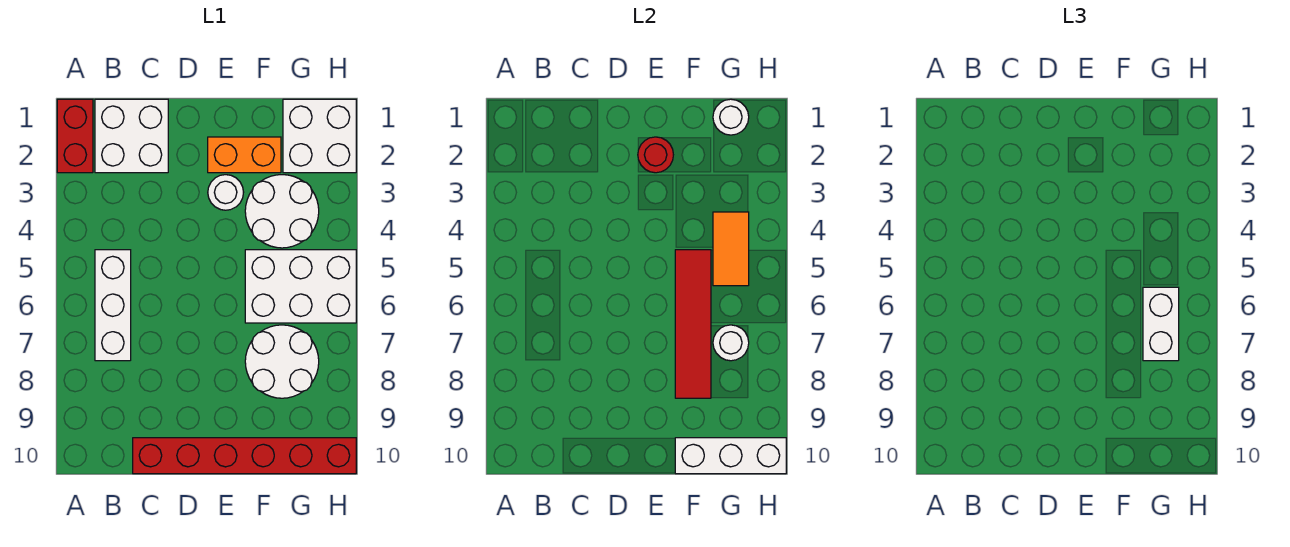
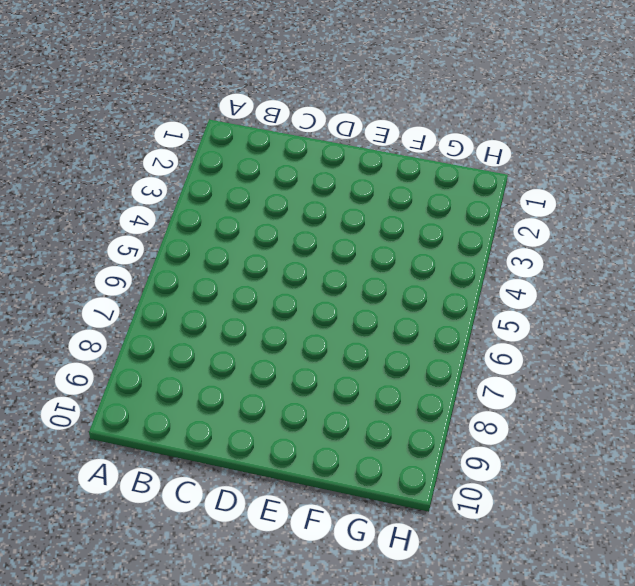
none -> red brick A1:A2 level 1
none -> white brick B1:C2 level 1
none -> white brick B5:B7 level 1

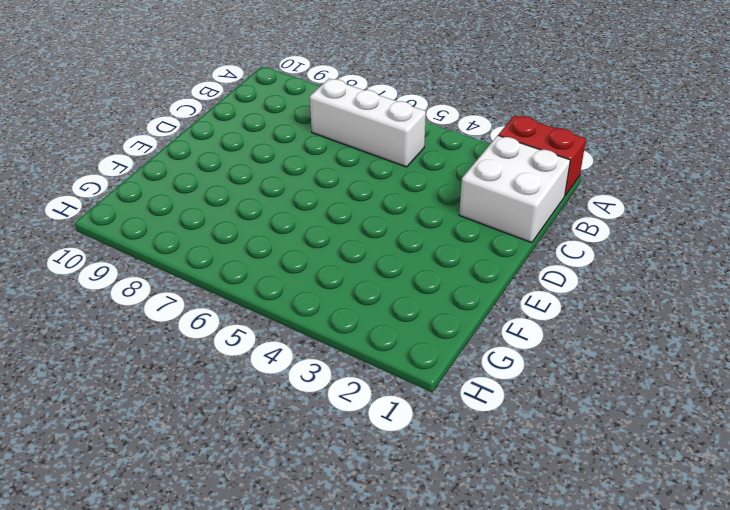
none -> red brick C10:H10 level 1
none -> orange brick E2:F2 level 1
none -> white round brick E3 level 1

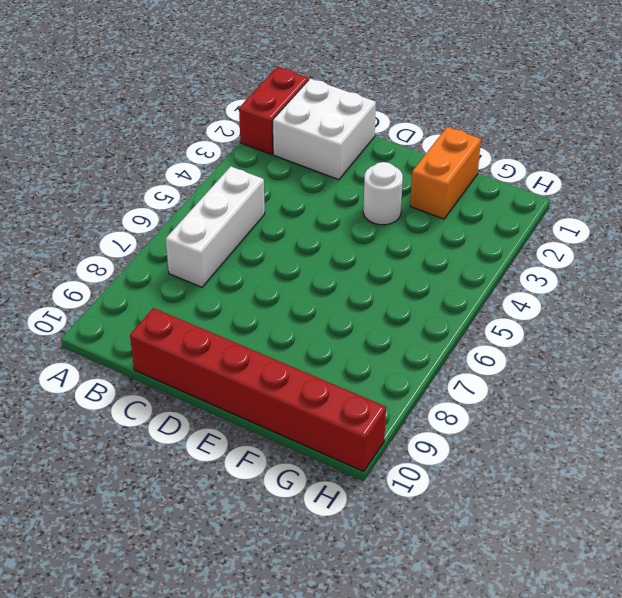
orange brick F1:F2 level 1 -> orange brick E2:F2 level 1
none -> white round brick F3:G4 level 1
none -> white brick F5:H6 level 1
none -> white round brick F7:G8 level 1

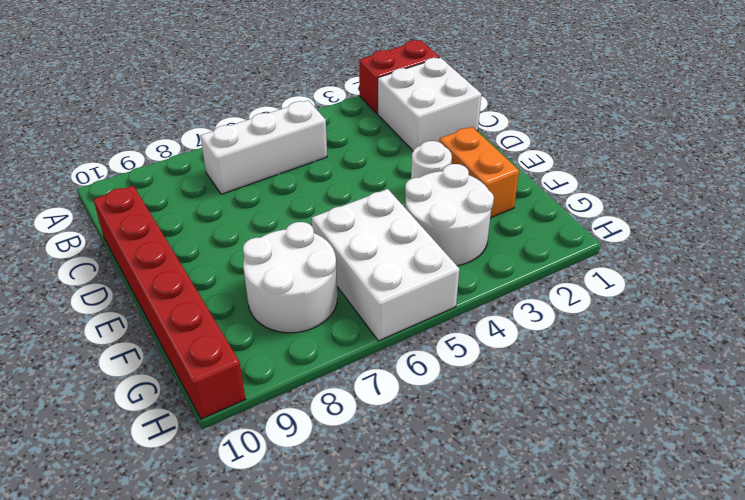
none -> white brick G1:H2 level 1
none -> red round brick E2 level 2
none -> red tile F5:F8 level 2

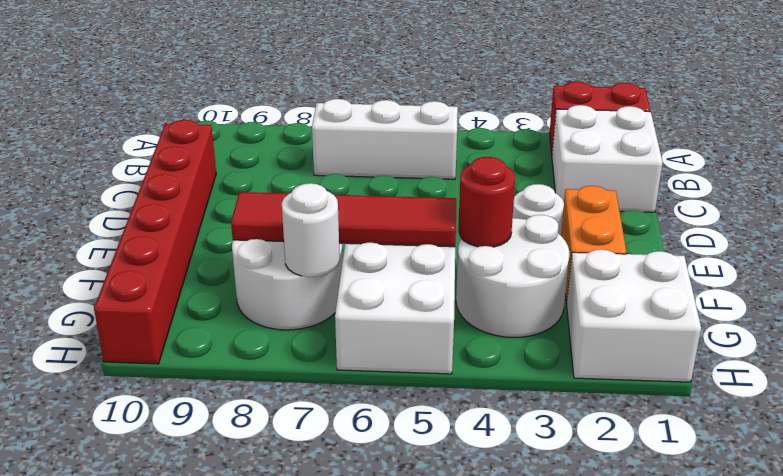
red round brick F4 level 2 -> red round brick E2 level 2
none -> white brick F10:H10 level 2
none -> white round brick G1 level 2
none -> orange tile G4:G5 level 2

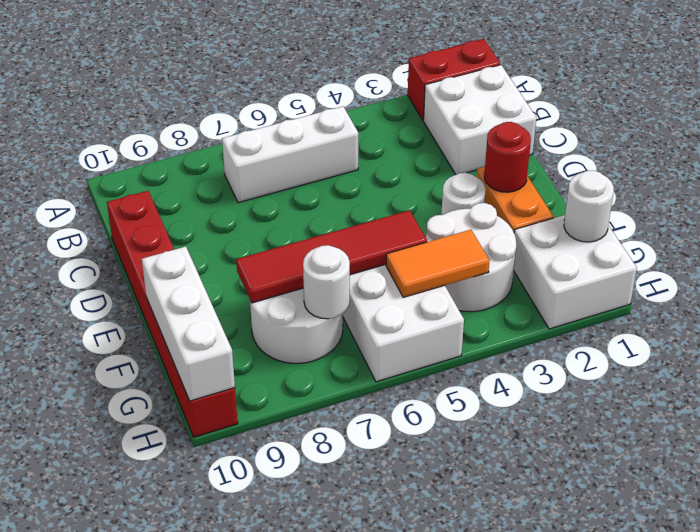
none -> white brick G6:G7 level 3

